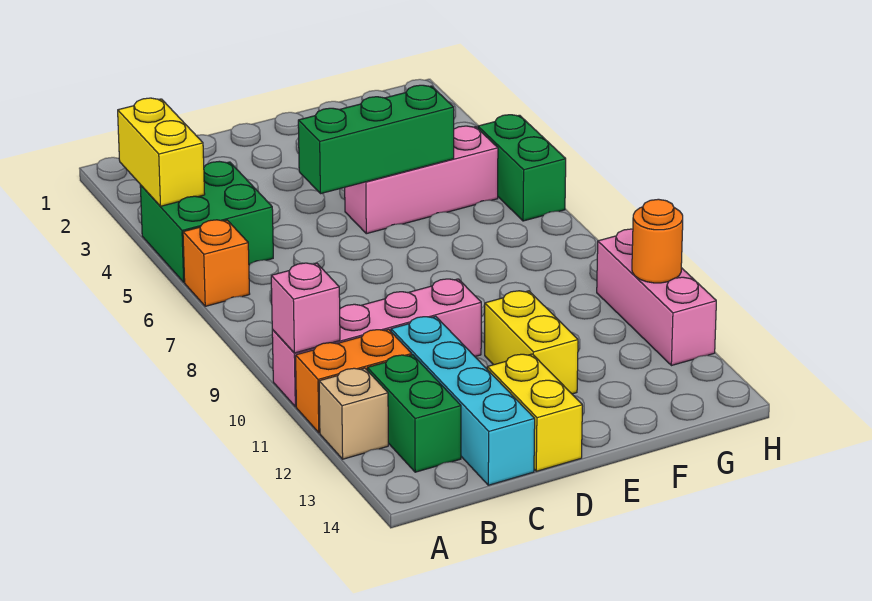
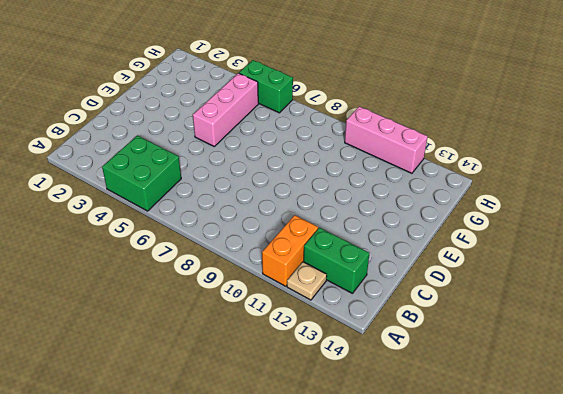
tan plate A12 level 1 -> tan brick A12 level 1
none -> orange brick A6 level 1
none -> pink brick A10:D10 level 1
none -> cyan brick C11:C14 level 1

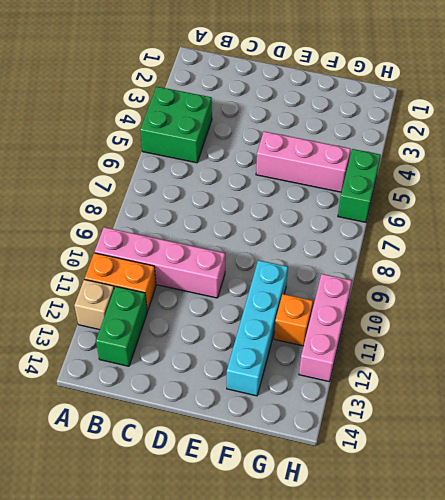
cyan brick F10:F13 level 1 -> cyan brick C11:C14 level 1
orange brick G11 level 1 -> orange brick A6 level 1
none -> yellow brick D13:D14 level 1
none -> yellow brick E11:E12 level 1
none -> yellow brick A3:A4 level 2

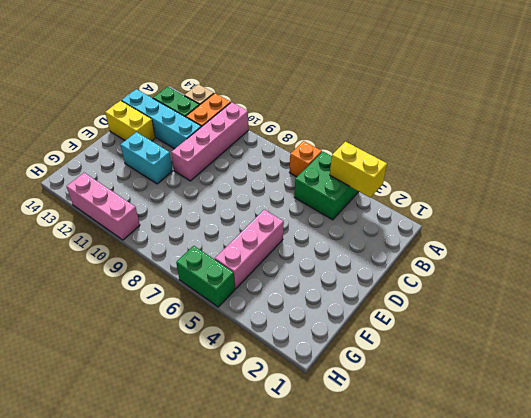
cyan brick E11:E12 level 1 -> yellow brick E11:E12 level 1
none -> pink brick A10 level 2
none -> green brick D5:F5 level 2
none -> orange round brick H11 level 2

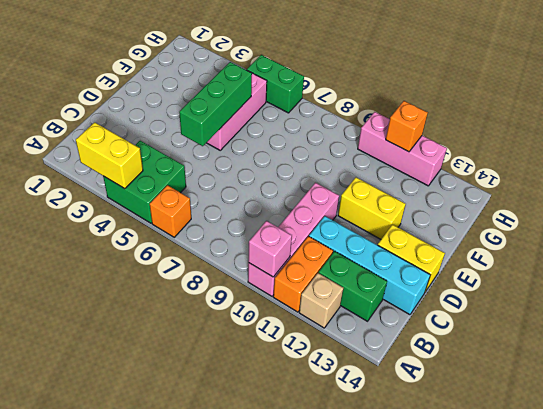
orange brick H11 level 2 -> orange round brick H11 level 2

